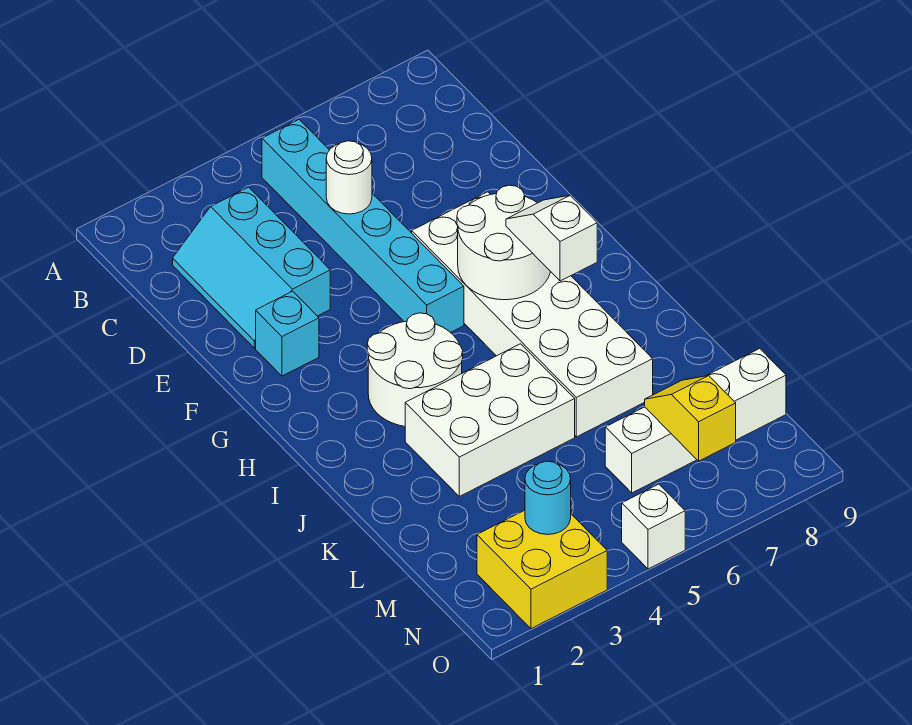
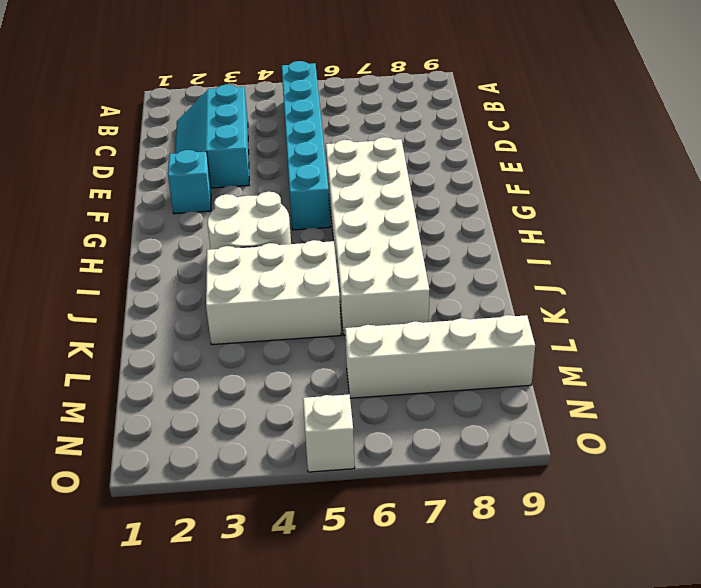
none -> yellow brick N2:O3 level 1
none -> white round brick D5 level 2
none -> white round brick G6:H7 level 2

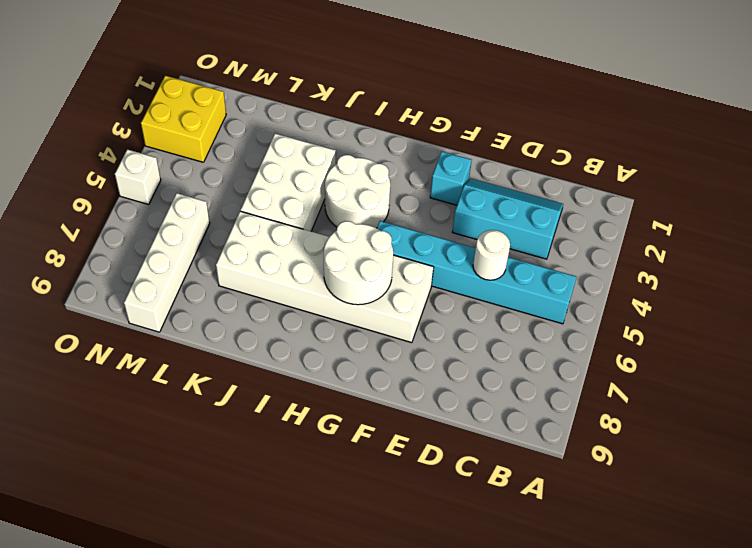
none -> yellow slope M7:N7 level 2 top N
none -> cyan round brick N3 level 2
none -> white slope H7:I7 level 3 top I

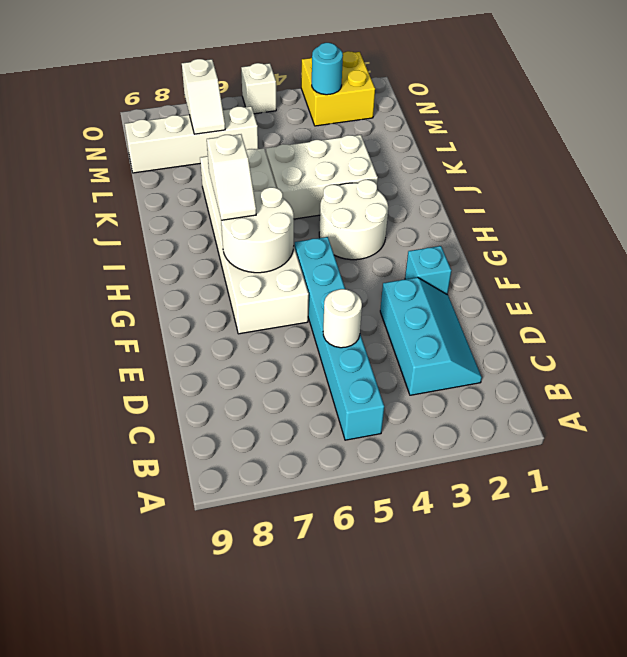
white slope M7:N7 level 2 top N -> yellow slope M7:N7 level 2 top N

